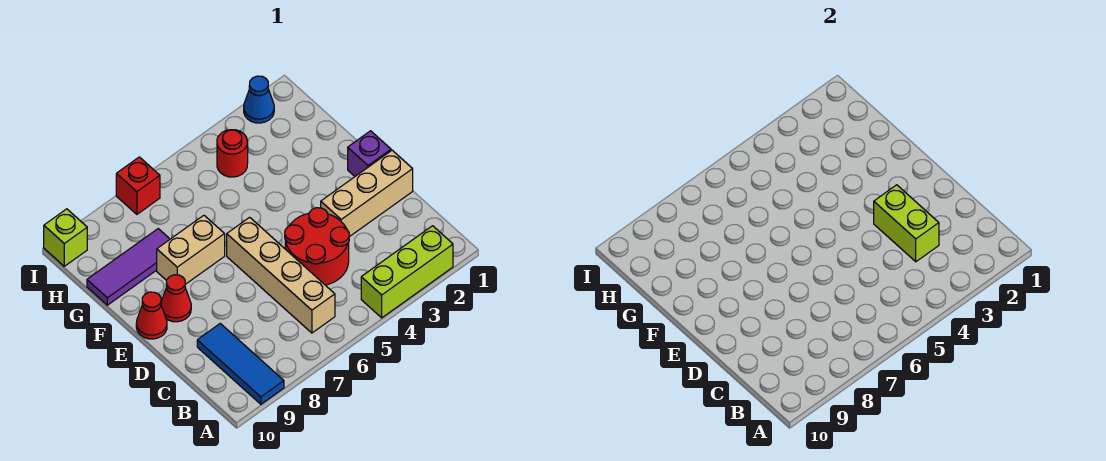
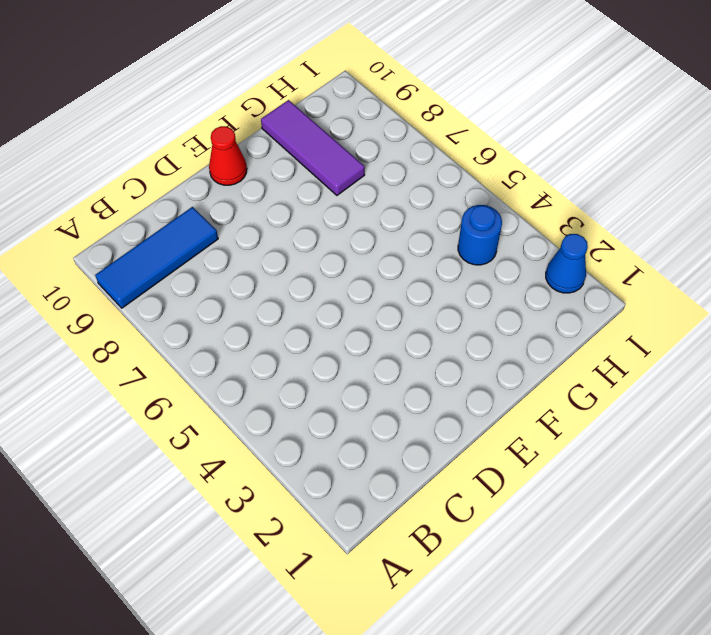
blue round brick H4 level 1 -> red round brick H4 level 1
none -> lime brick A2:A4 level 1
none -> tan brick B6:E6 level 1
none -> red round brick C4:D5 level 1

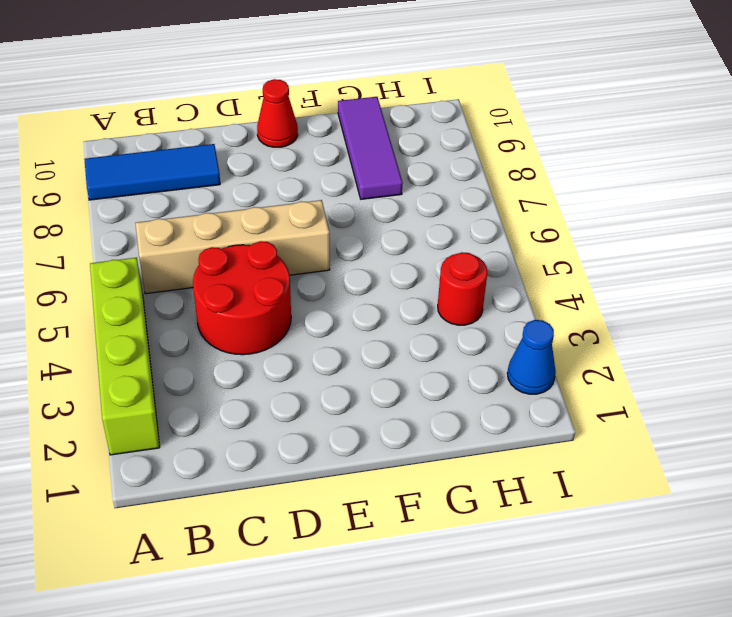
lime brick A2:A5 level 1 -> lime brick A2:A4 level 1
none -> tan brick D1:D3 level 1
none -> purple brick E1 level 1
none -> red cone E9 level 1

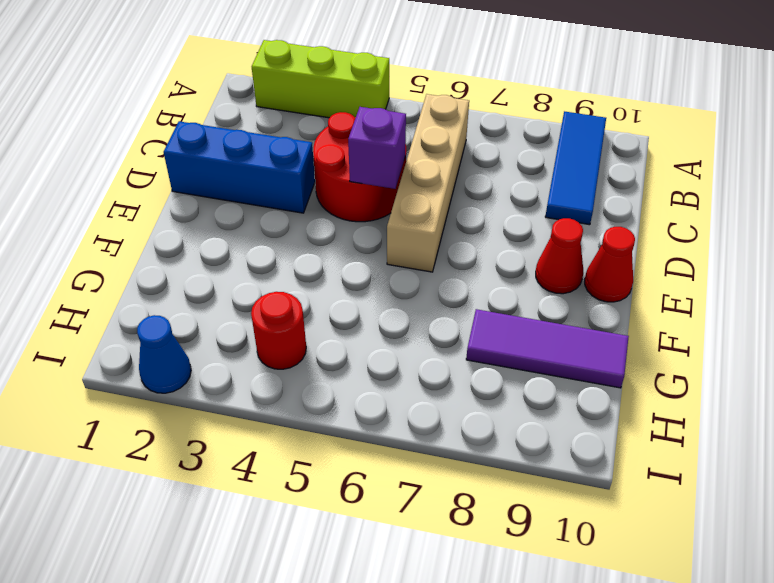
blue brick D1:D3 level 1 -> tan brick D1:D3 level 1
purple brick D5 level 2 -> purple brick E1 level 1
none -> tan brick F7:F8 level 1
none -> red brick I7 level 1
none -> lime brick I10 level 1

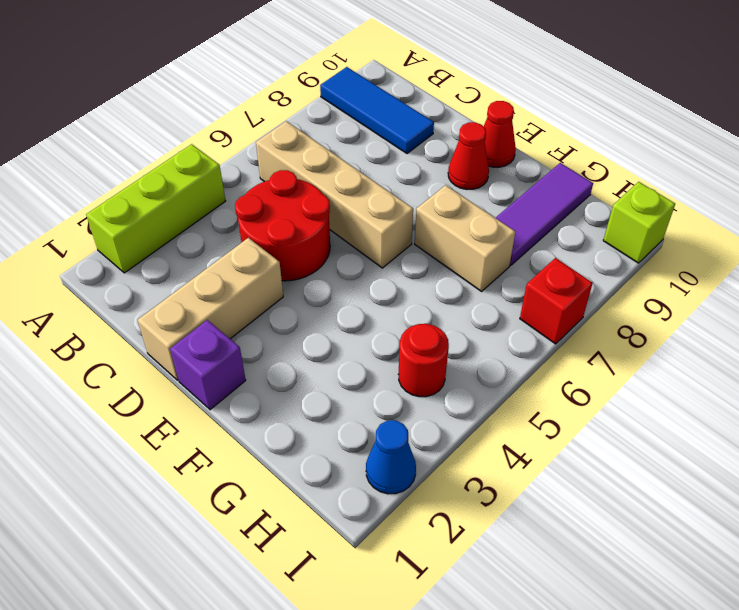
tan brick F7:G7 level 1 -> tan brick F7:F8 level 1
none -> lime brick C3:D3 level 2

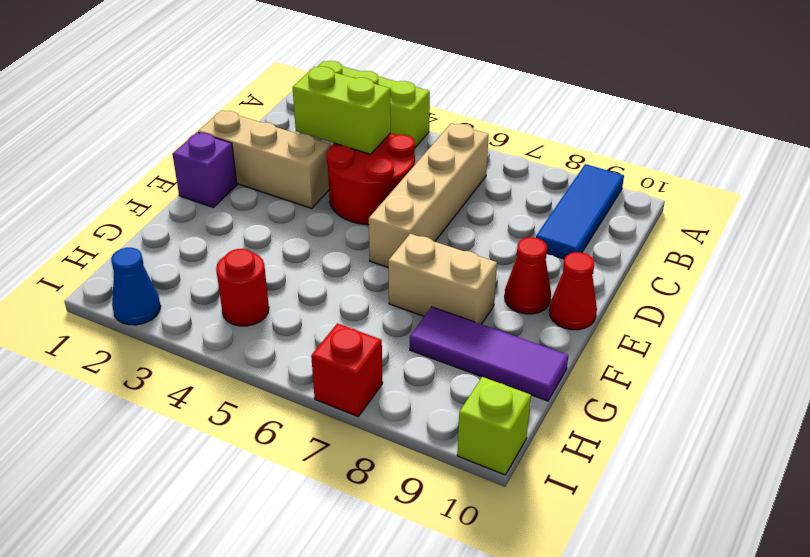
lime brick C3:C4 level 2 -> lime brick C3:D3 level 2

